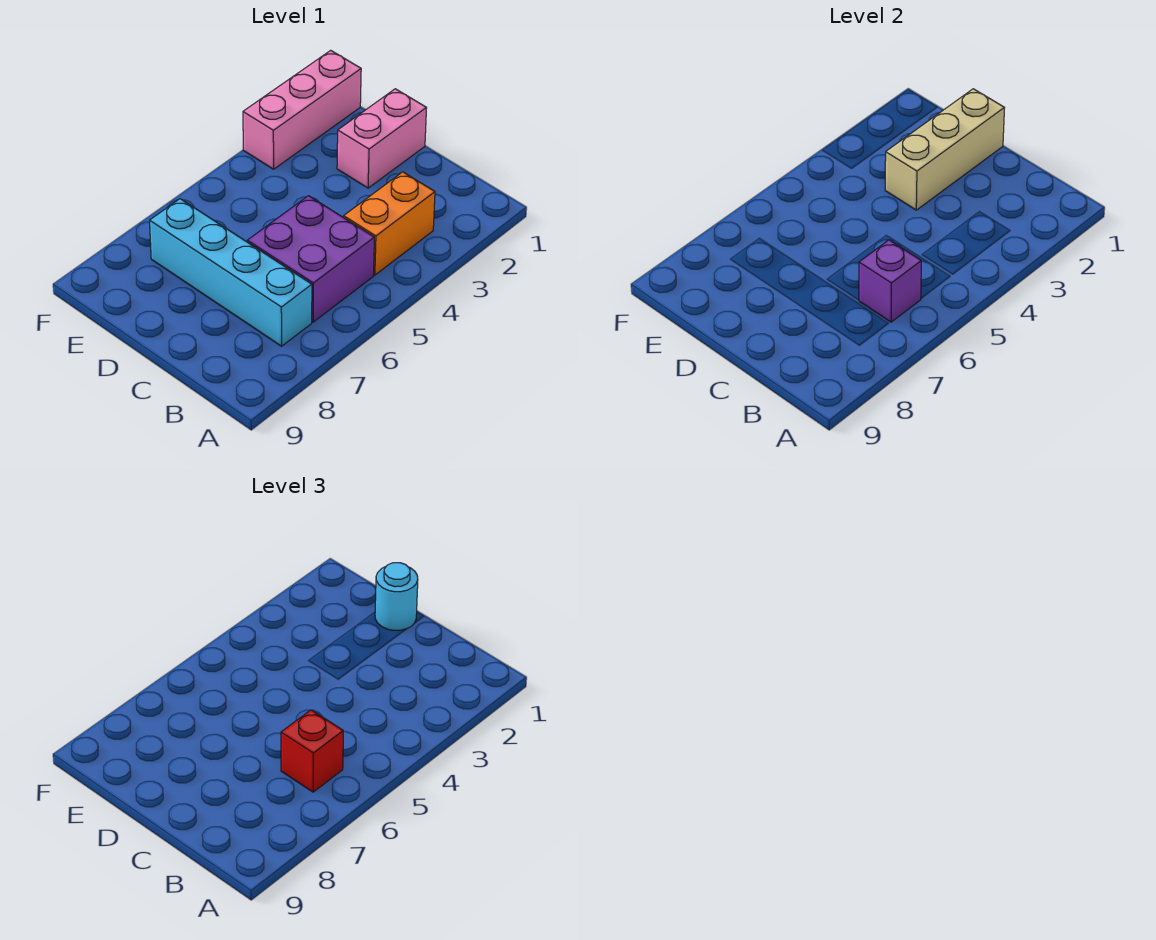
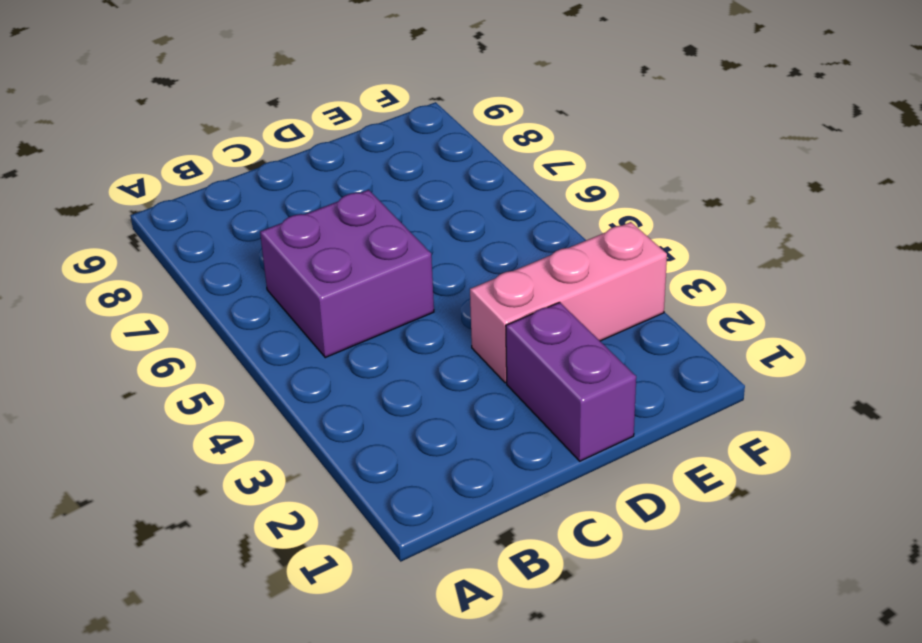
purple brick D1:D2 level 1 -> pink brick D1:D2 level 1
pink brick D3:F3 level 1 -> pink brick F1:F3 level 1
none -> orange brick B3:B4 level 1
none -> cyan brick B7:E7 level 1

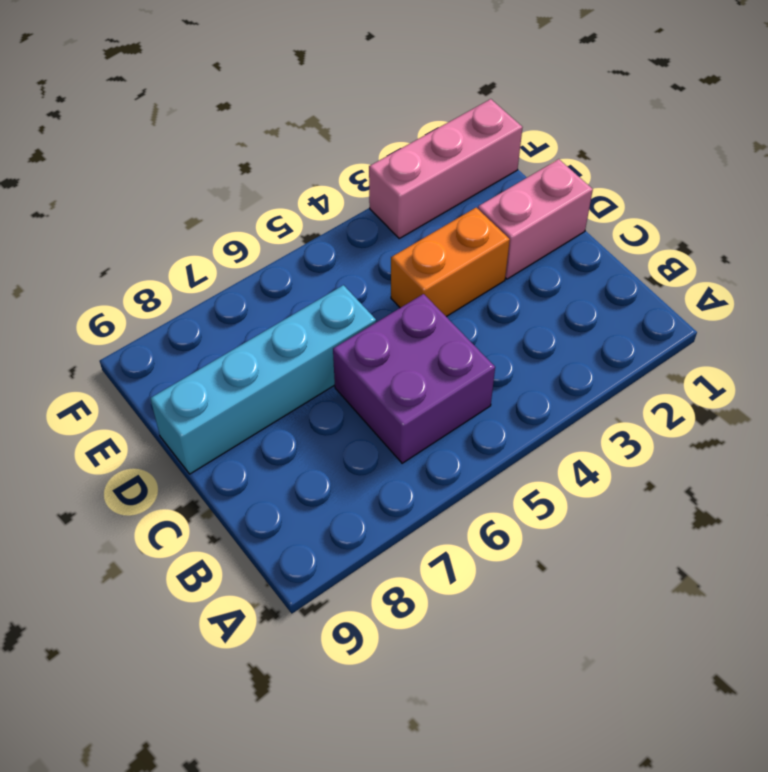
orange brick D3:D4 level 1 -> orange brick B3:B4 level 1
cyan brick D6:D9 level 1 -> cyan brick B7:E7 level 1
none -> purple brick B6 level 2
none -> tan brick D1:D3 level 2

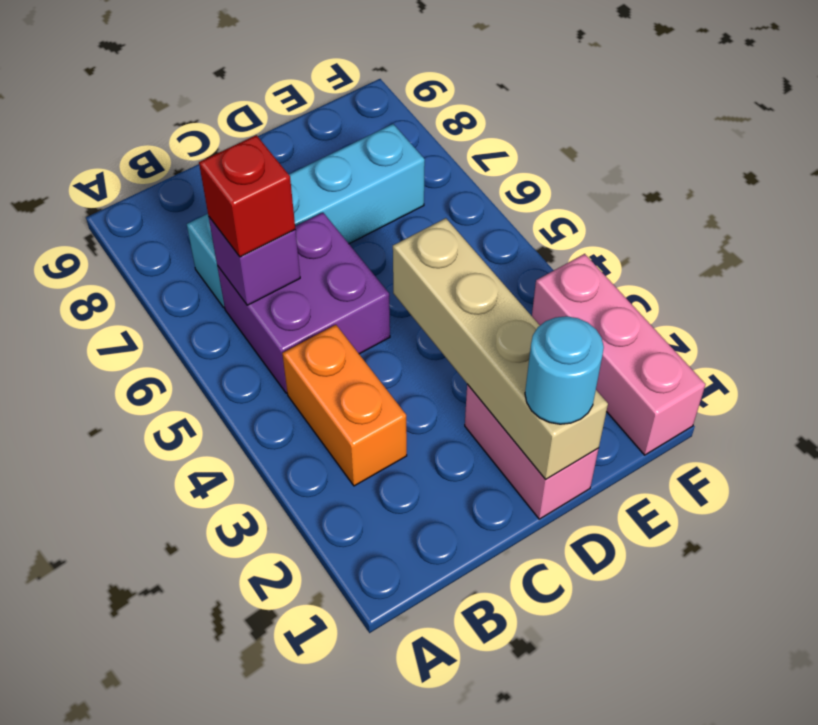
tan brick D1:D4 level 2 -> tan brick D1:D3 level 2

